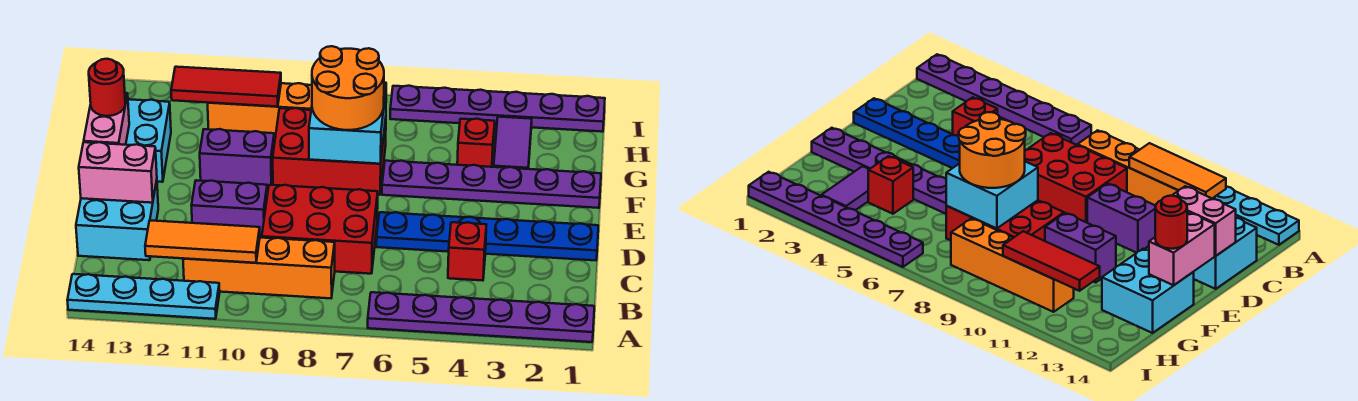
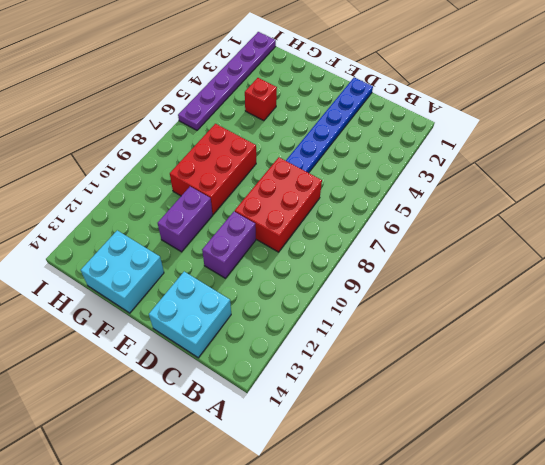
none -> purple plate A1:A6 level 1
none -> cyan plate A11:A14 level 1
none -> orange brick B8:B11 level 1

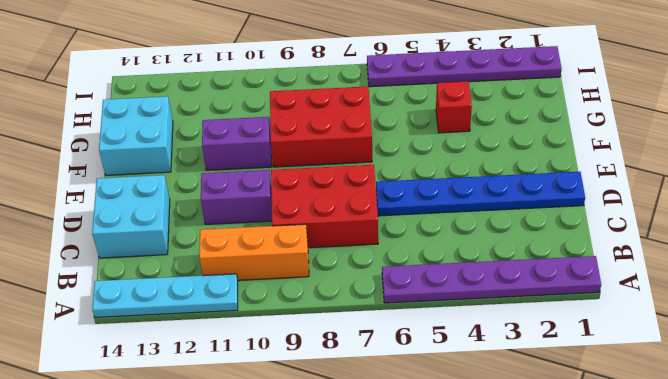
orange brick B9:B11 level 1 -> orange brick B8:B11 level 1
none -> red brick C4 level 1
none -> purple plate F1:F6 level 1
none -> purple tile G3:H3 level 1

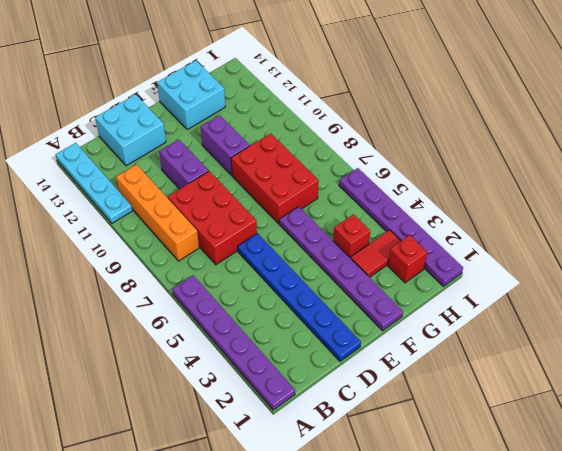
red tile G3:H3 level 1 -> purple tile G3:H3 level 1
red brick H2 level 1 -> red brick C4 level 1
none -> orange brick H8:H11 level 1
none -> orange tile B10:B12 level 2
none -> pink brick D13:D14 level 2

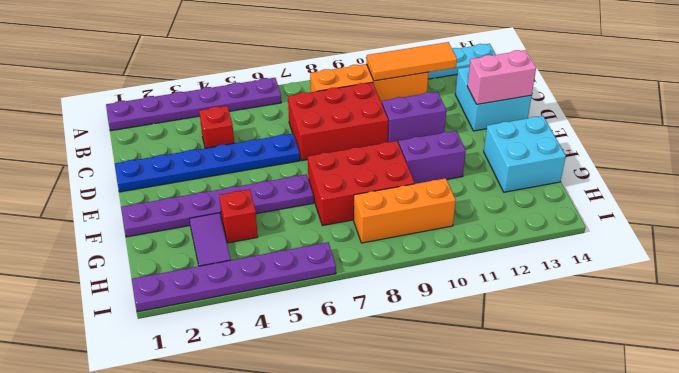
orange brick H8:H10 level 1 -> orange brick H8:H11 level 1
none -> pink brick E14:F14 level 2
none -> cyan brick F7:G8 level 2
none -> red tile H10:H12 level 2

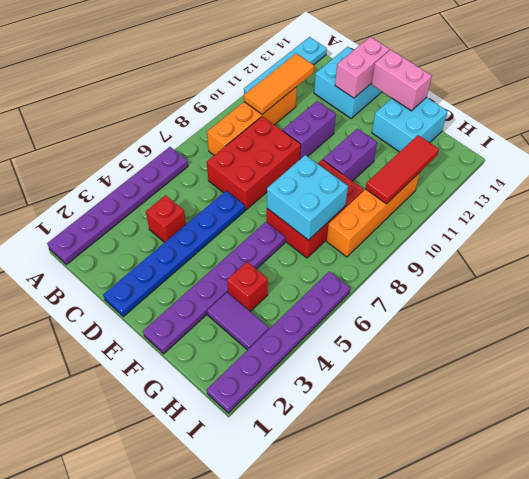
none -> orange round brick F7:G8 level 3
none -> red round brick F14 level 3

